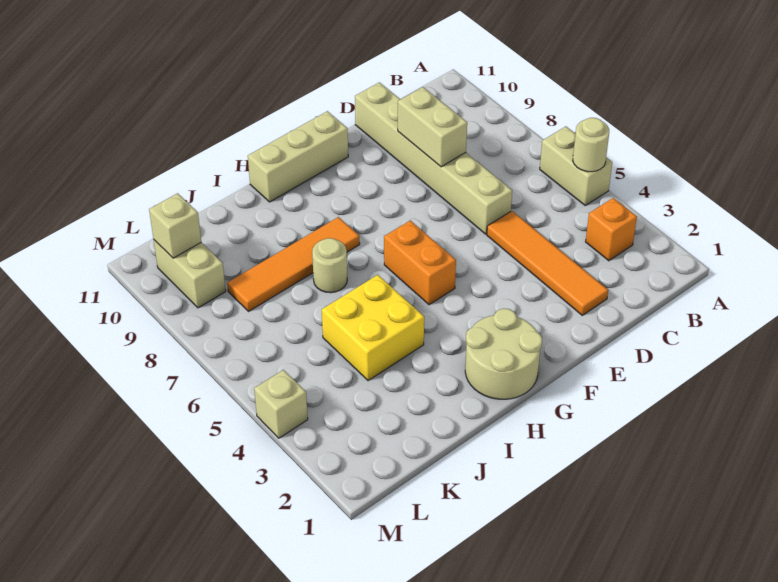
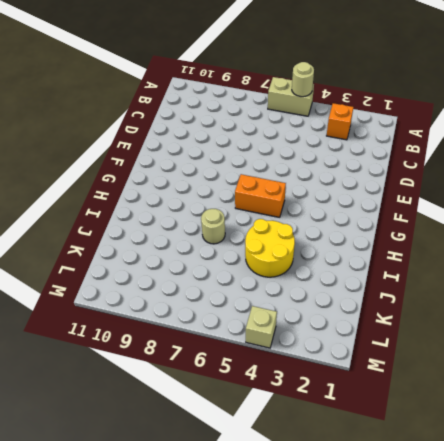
yellow round brick I4:J5 level 1 -> yellow brick I4:J5 level 1
none -> orange tile D2:D5 level 1
none -> tan brick D6:D11 level 1
none -> tan brick F11:H11 level 1

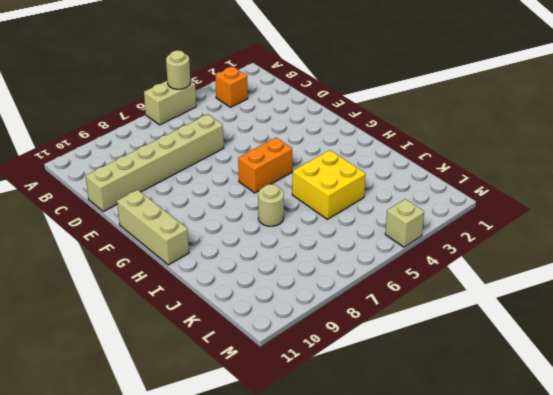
none -> orange tile D2:D5 level 1
none -> tan round brick G1:H2 level 1
none -> orange tile H8:K8 level 1

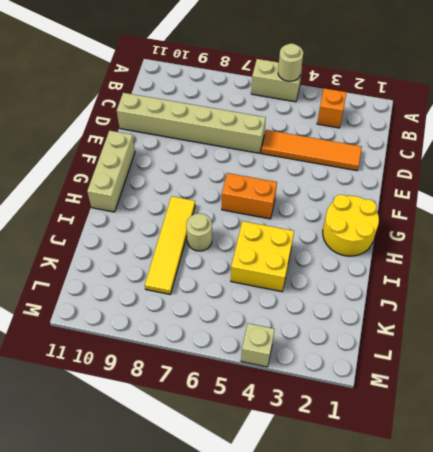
yellow round brick G1:H2 level 1 -> tan round brick G1:H2 level 1
yellow tile H8:K8 level 1 -> orange tile H8:K8 level 1
none -> tan brick L9:L10 level 1
none -> tan brick D8:D9 level 2
none -> tan brick L10 level 2

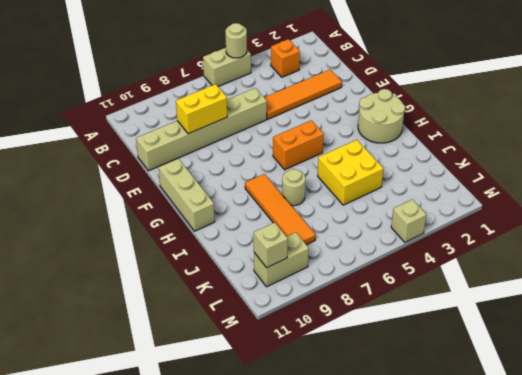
yellow brick D8:D9 level 2 -> tan brick D8:D9 level 2

